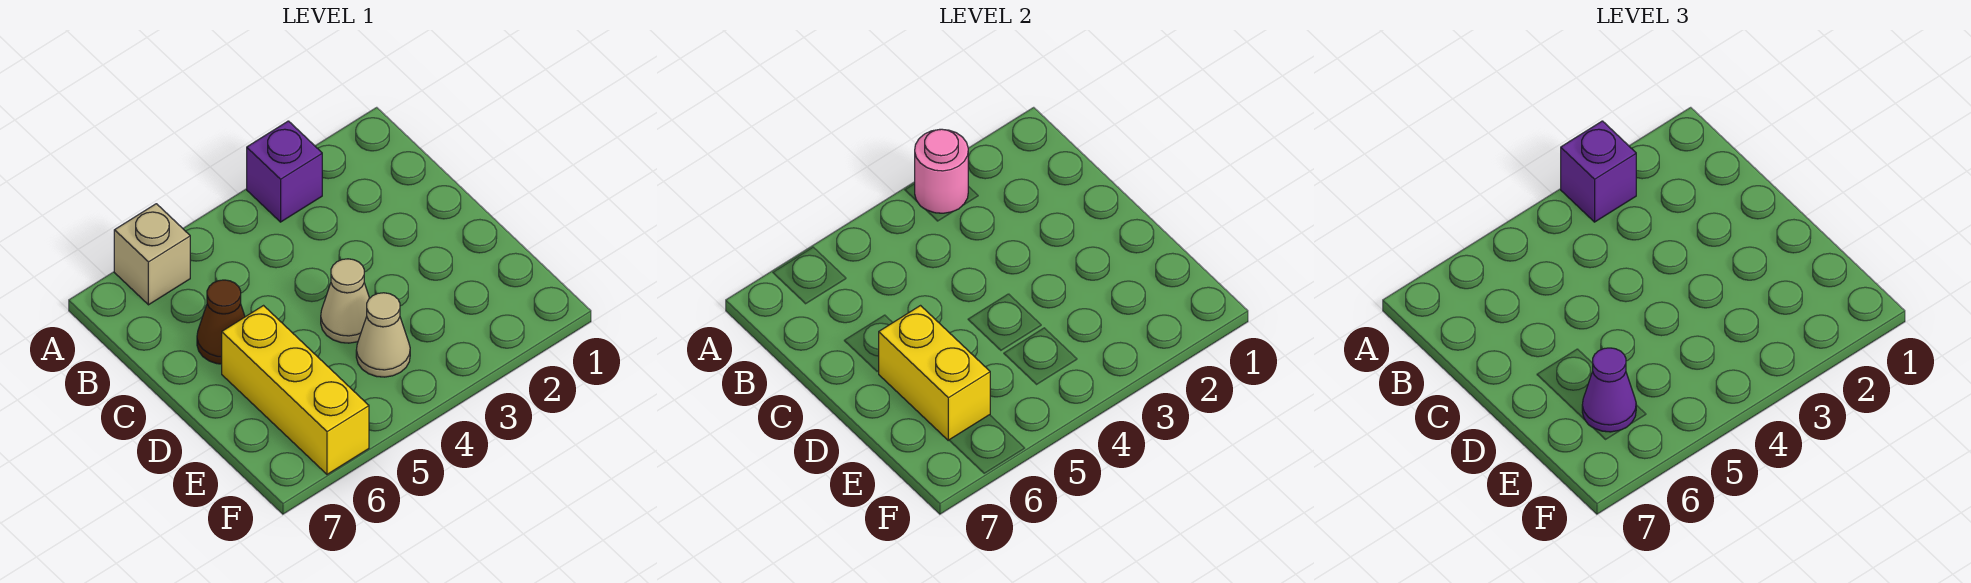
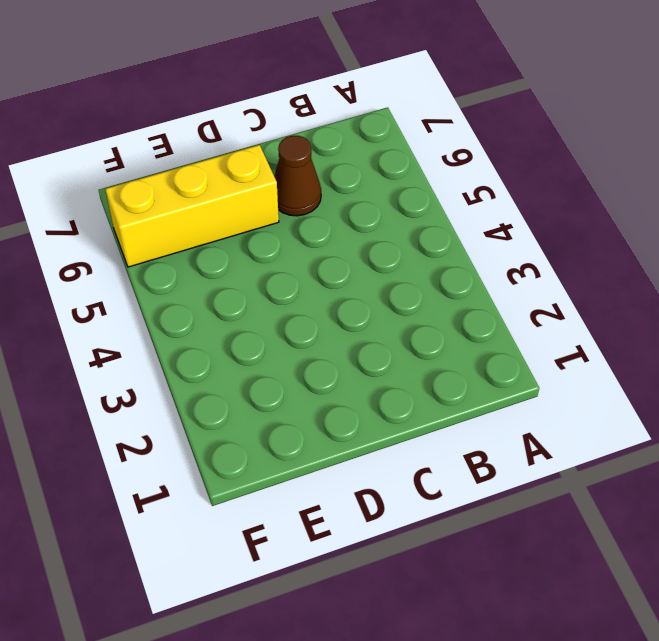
none -> purple brick A3 level 1
none -> tan brick A6 level 1

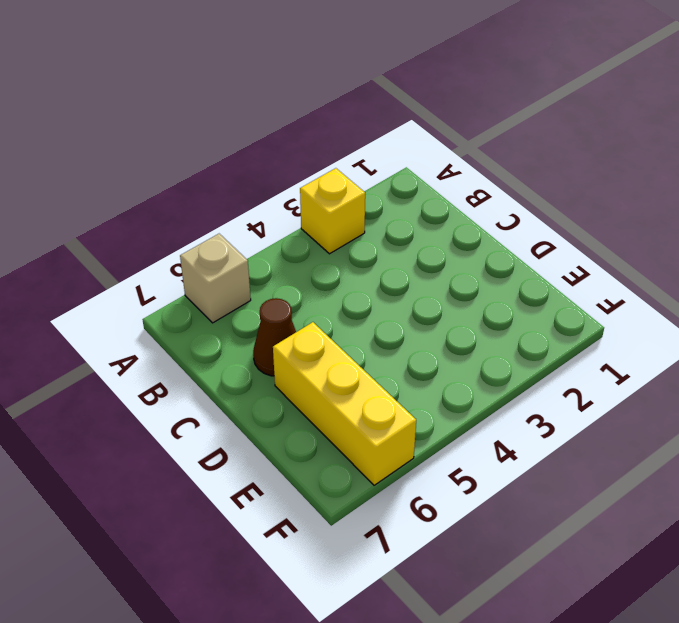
yellow brick A3 level 1 -> purple brick A3 level 1
none -> tan cone D4 level 1
none -> tan cone E4 level 1

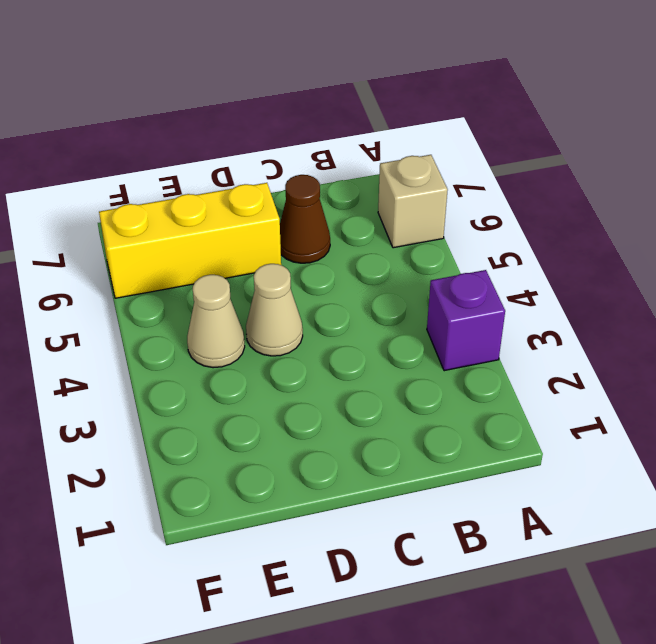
none -> pink round brick A3 level 2
none -> yellow brick D6:E6 level 2

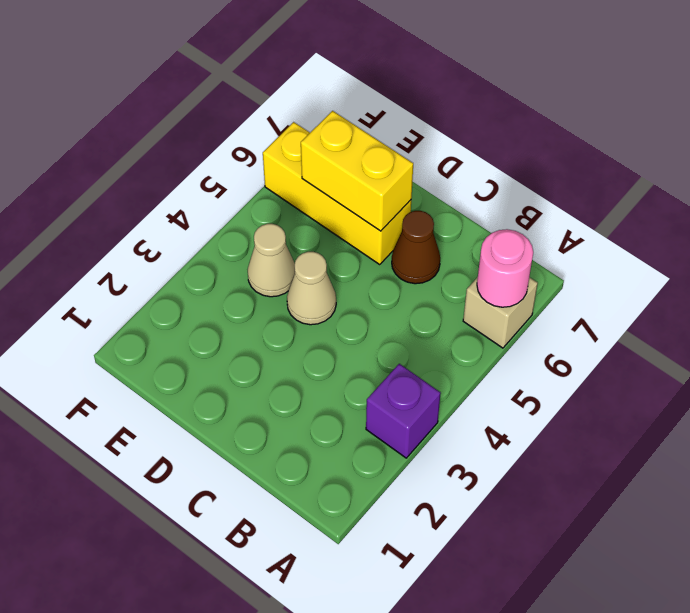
pink round brick A6 level 2 -> pink round brick A3 level 2
none -> purple brick A3 level 3
none -> purple cone E6 level 3

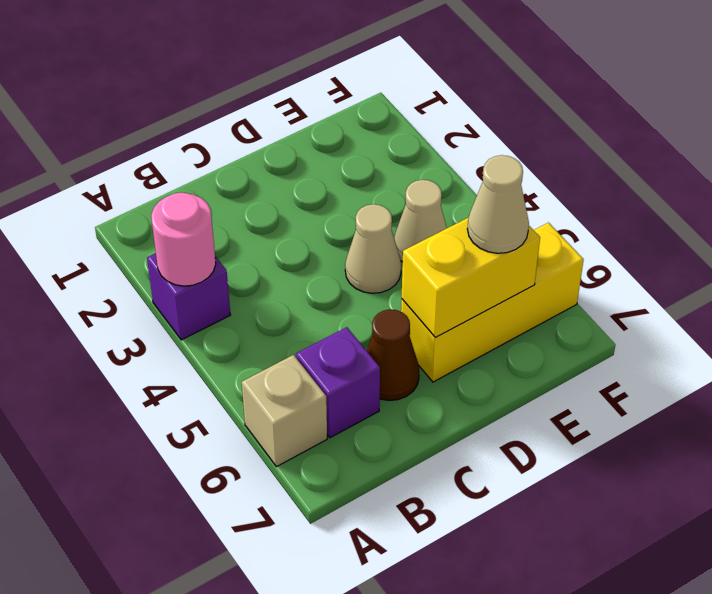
purple brick B6 level 1 -> purple brick A3 level 3
tan cone E6 level 3 -> purple cone E6 level 3

